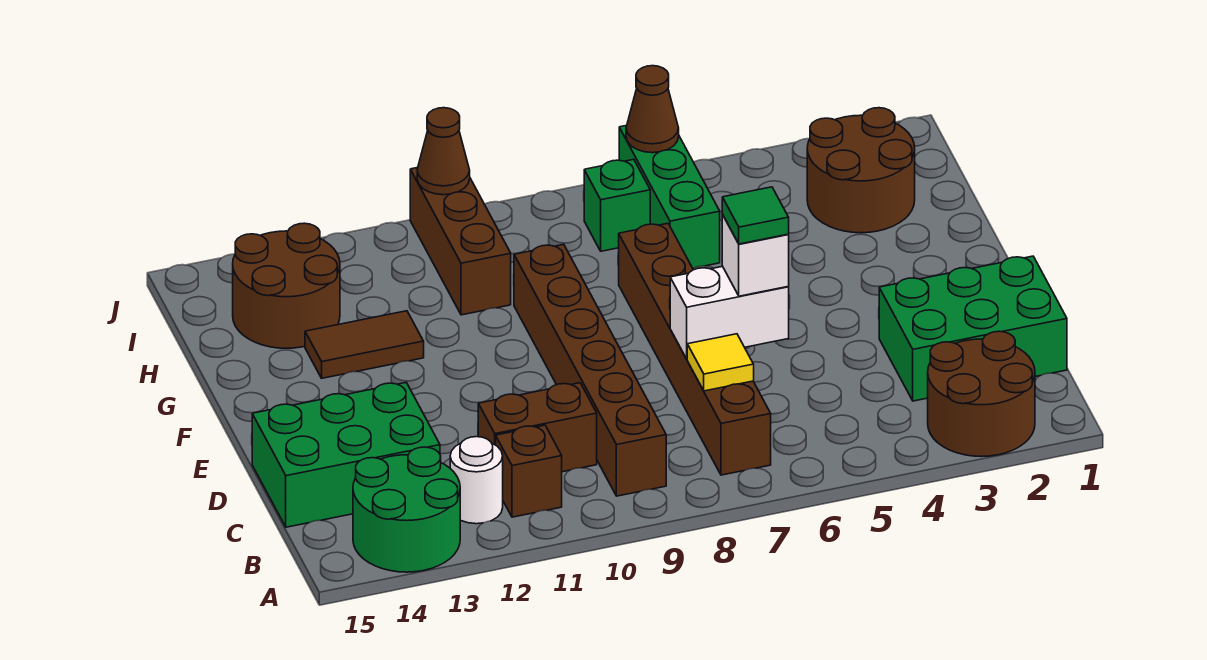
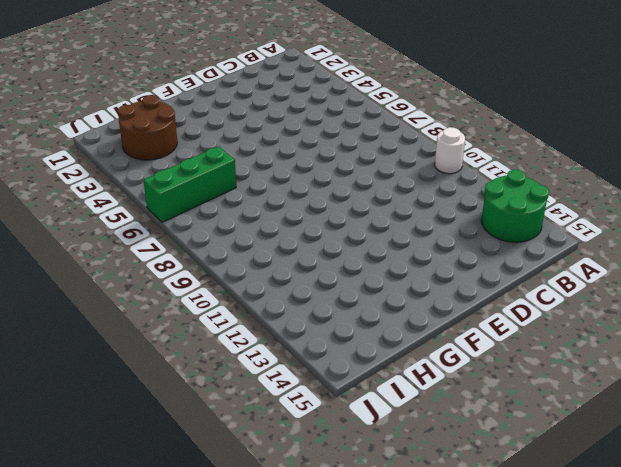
white round brick A10 level 1 -> white round brick B12 level 1
none -> brown round brick A2:B3 level 1
none -> brown brick B7:G7 level 1
none -> brown brick B9:G9 level 1

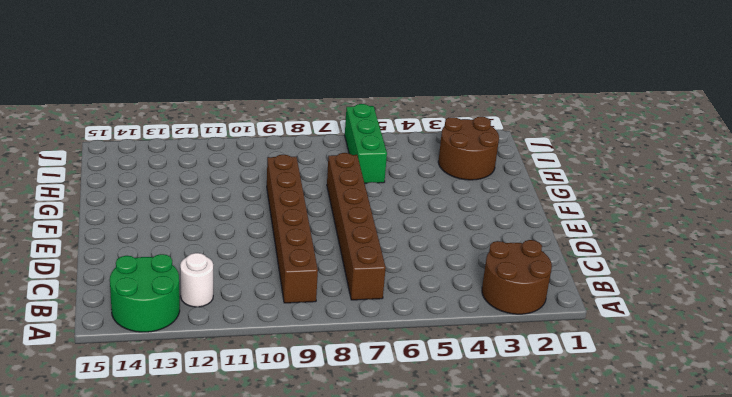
none -> brown brick B11 level 1
none -> green brick C1:D3 level 1
none -> brown brick C10:C11 level 1

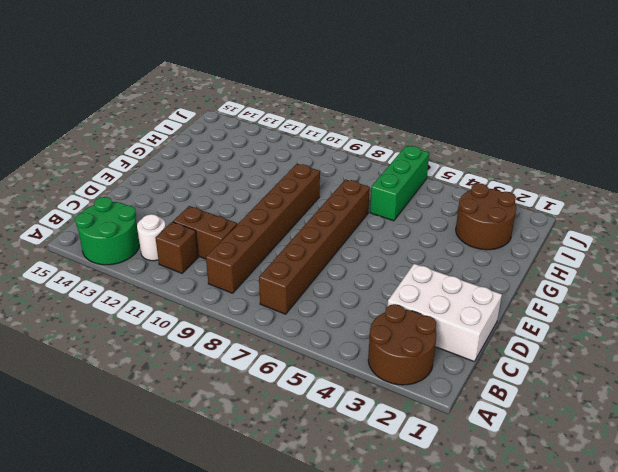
white brick C1:D3 level 1 -> green brick C1:D3 level 1
none -> green brick C13:D15 level 1
none -> brown tile G12:G13 level 1
none -> brown brick H10:J10 level 1

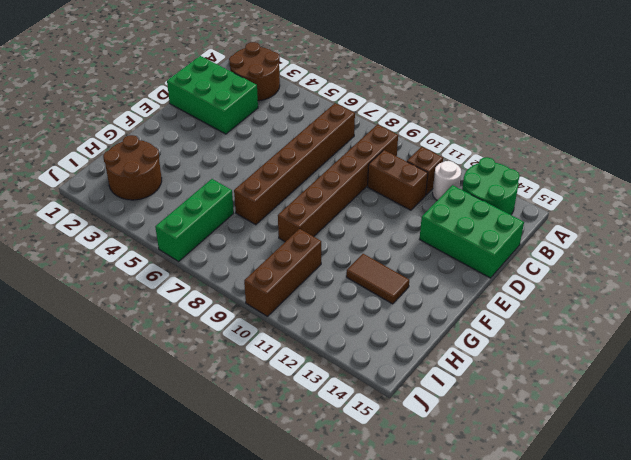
none -> brown round brick H13:I14 level 1
none -> green brick I7 level 1
none -> yellow tile C7 level 2

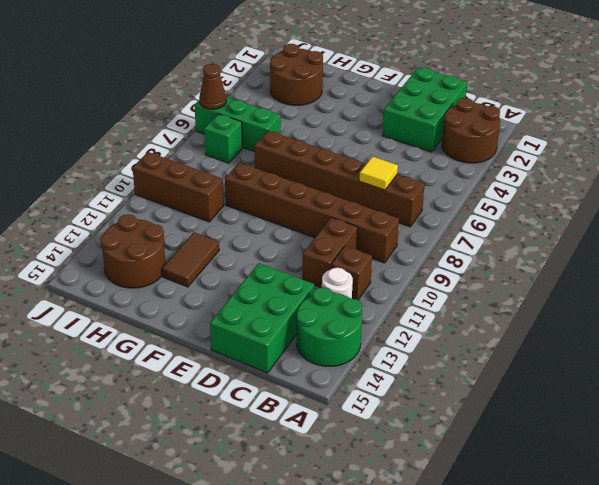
none -> white brick D6:D7 level 2
none -> brown cone J10 level 2
none -> white brick D6 level 3

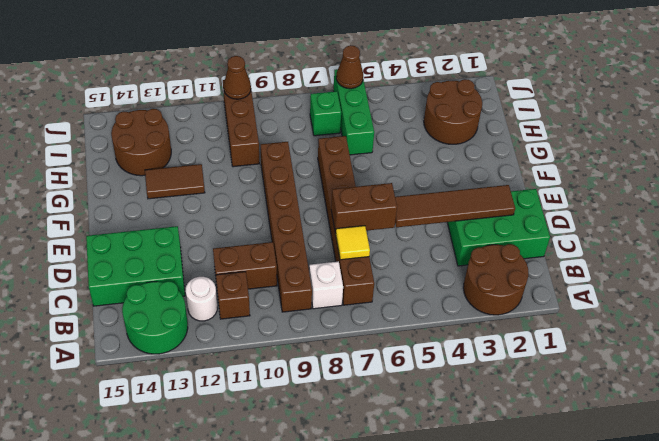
white brick B8 level 1 -> white brick D6 level 3
brown tile D2:D5 level 2 -> none
brown brick D6:D7 level 2 -> white brick D6:D7 level 2
none -> green tile D6 level 4

